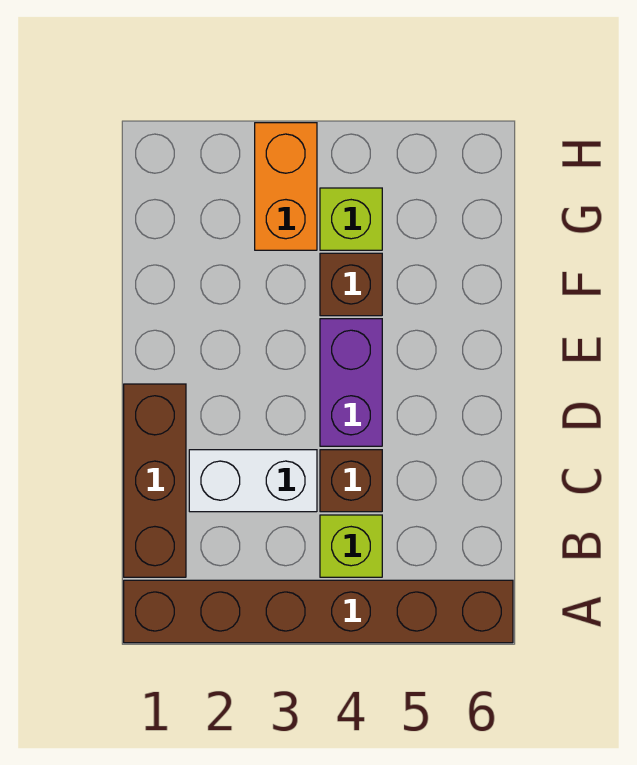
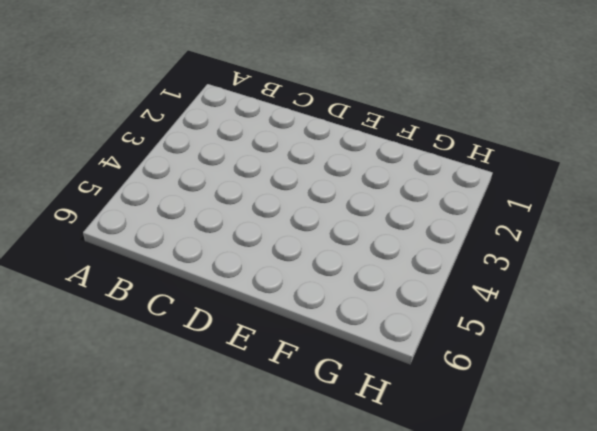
none -> brown brick A1:A6 level 1
none -> brown brick B1:D1 level 1

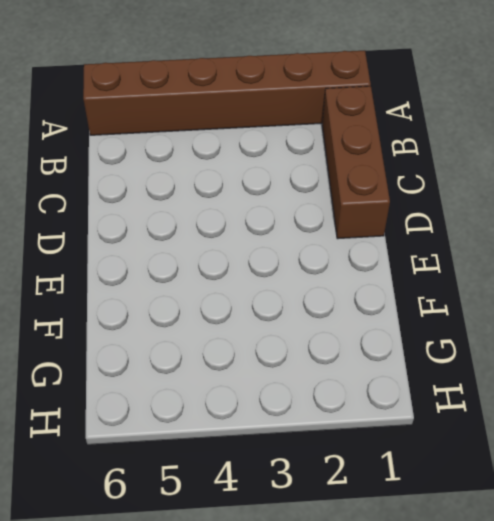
none -> lime brick B4 level 1
none -> white brick C2:C3 level 1

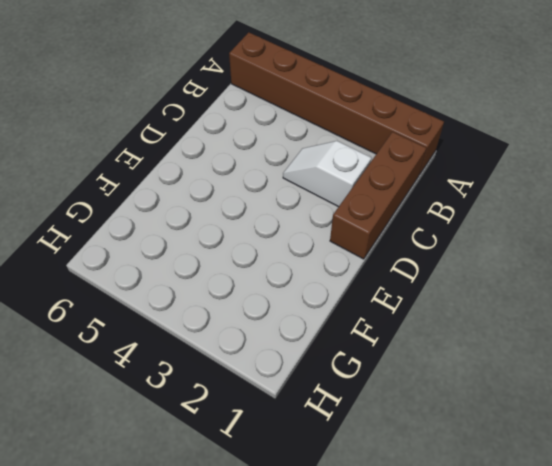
white slope C2:C3 level 1 top 2 -> white brick C2:C3 level 1
none -> lime brick B4 level 1
none -> brown brick C4 level 1

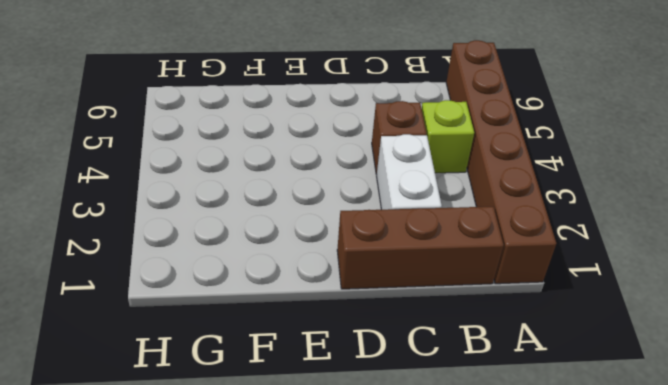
none -> purple brick D4:E4 level 1
none -> brown brick F4 level 1

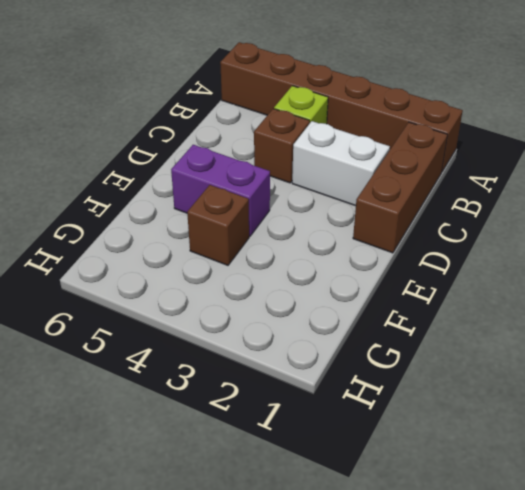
purple brick E4:E5 level 1 -> purple brick D4:E4 level 1
none -> orange brick G3:H3 level 1
none -> lime brick G4 level 1

